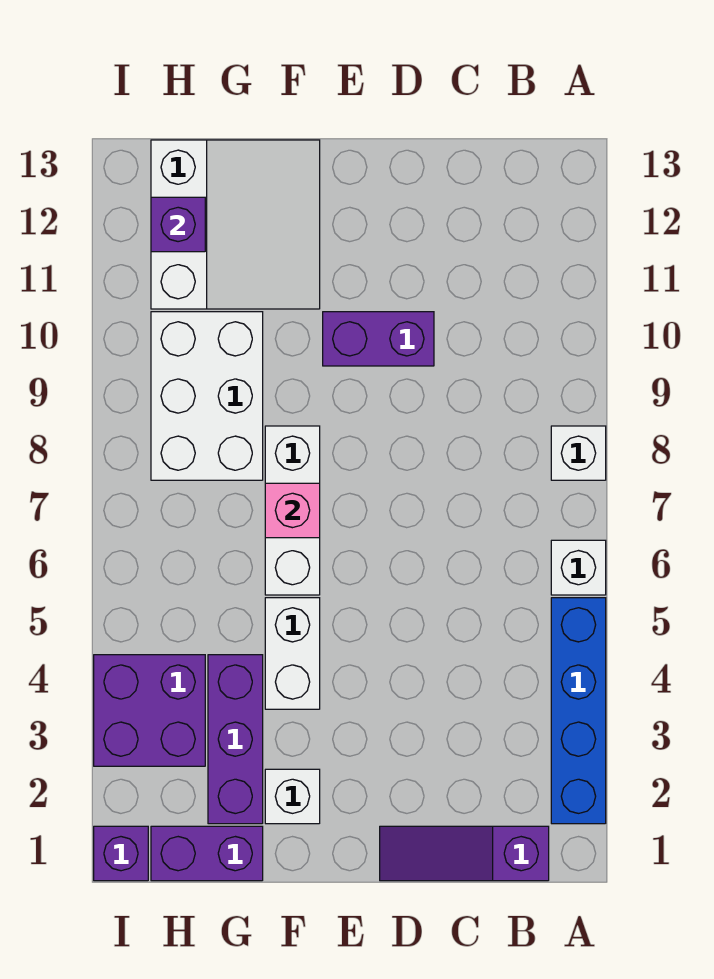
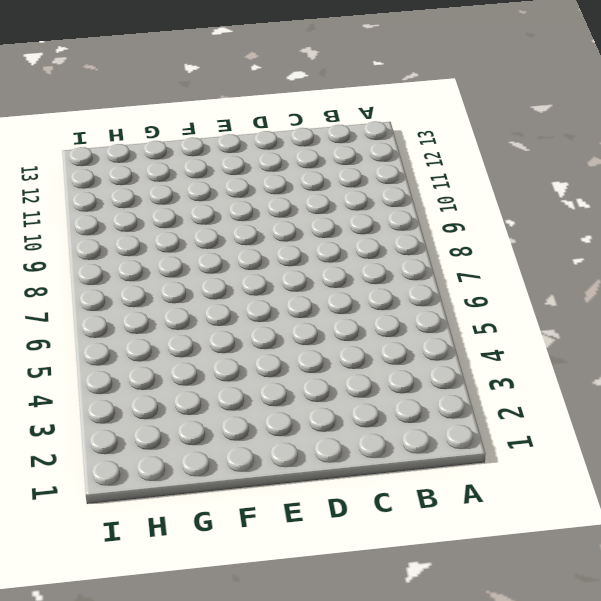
none -> blue brick A2:A5 level 1
none -> white brick A6 level 1
none -> white brick A8 level 1

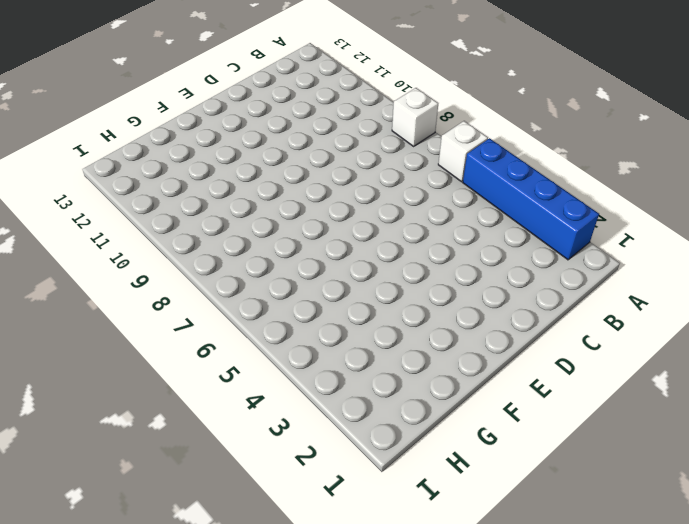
none -> purple slope B1:D1 level 1 top B
none -> purple brick D10:E10 level 1
none -> white brick F2 level 1

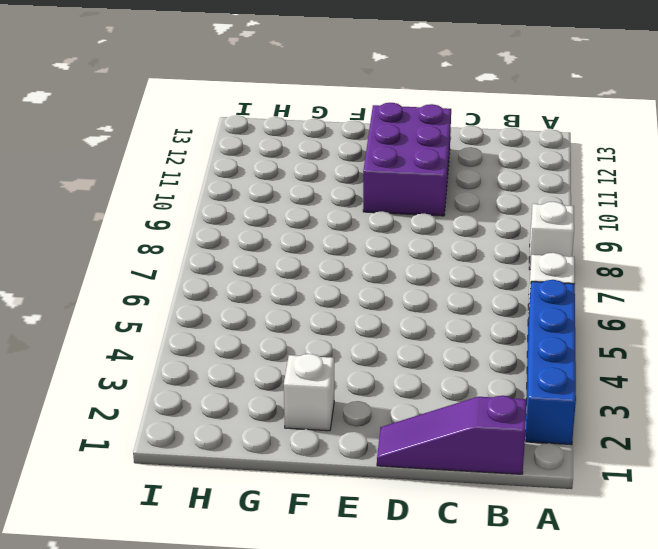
purple brick D10:E12 level 1 -> purple brick D10:E10 level 1
none -> white brick F4:F5 level 1
none -> white brick F6:F8 level 1
none -> white slope F11:H13 level 1 top H

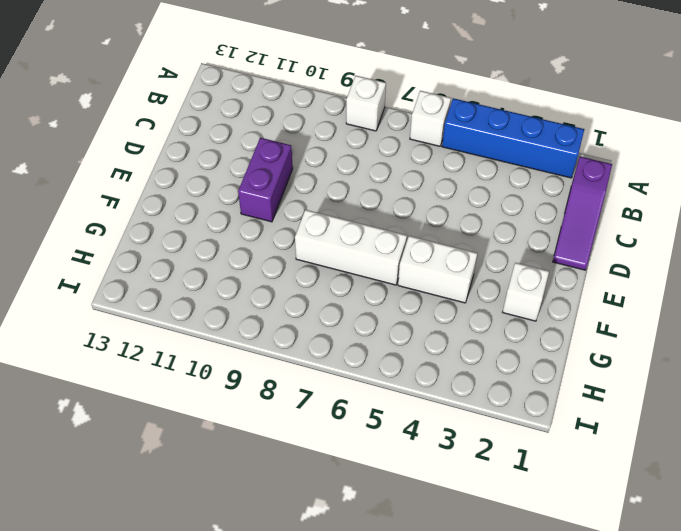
none -> white slope F11:H13 level 1 top H
none -> purple brick G1:H1 level 1
none -> purple brick G2:G4 level 1

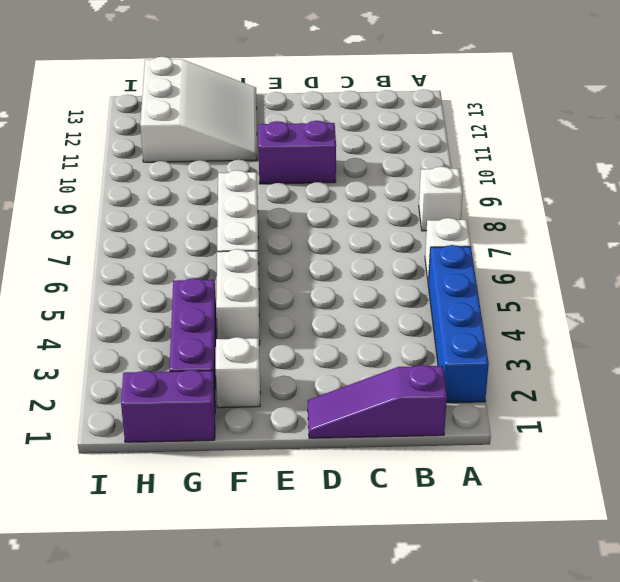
none -> white brick G8:H10 level 1
none -> purple brick H3:I4 level 1
none -> purple brick I1 level 1

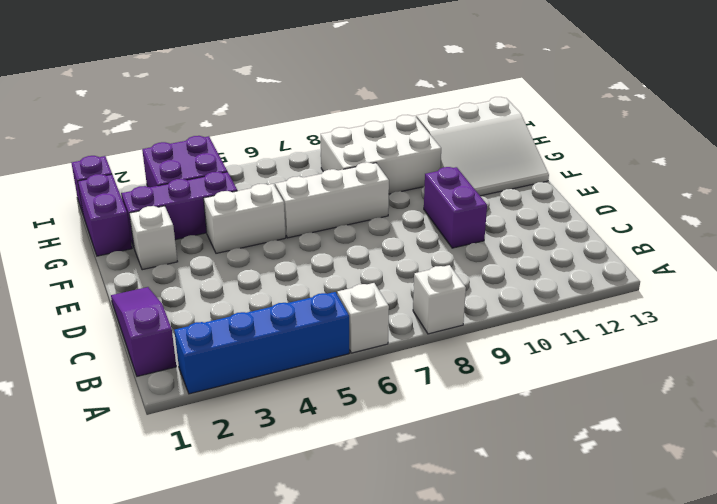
none -> pink brick F7 level 2
none -> purple brick H12 level 2

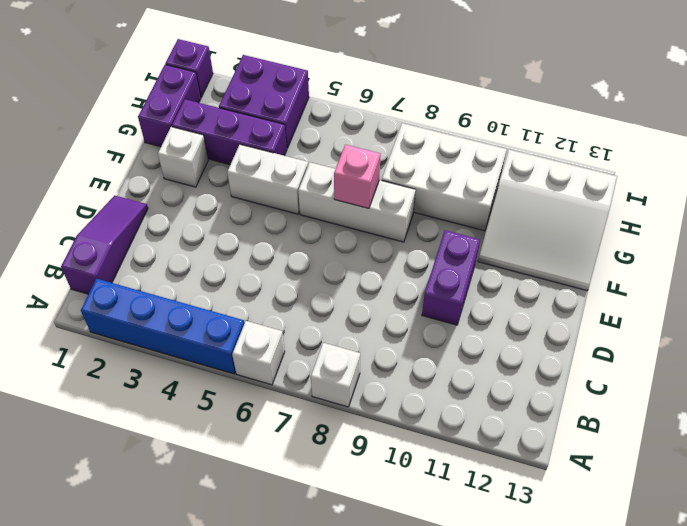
none -> purple brick H12 level 2

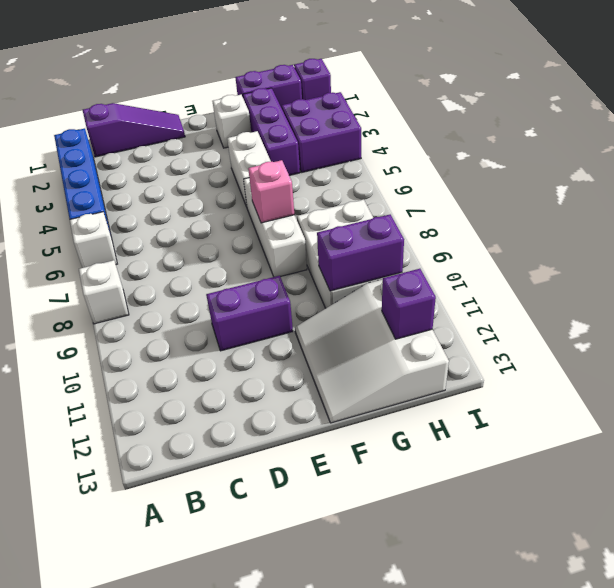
purple brick G10:H10 level 2 -> none

